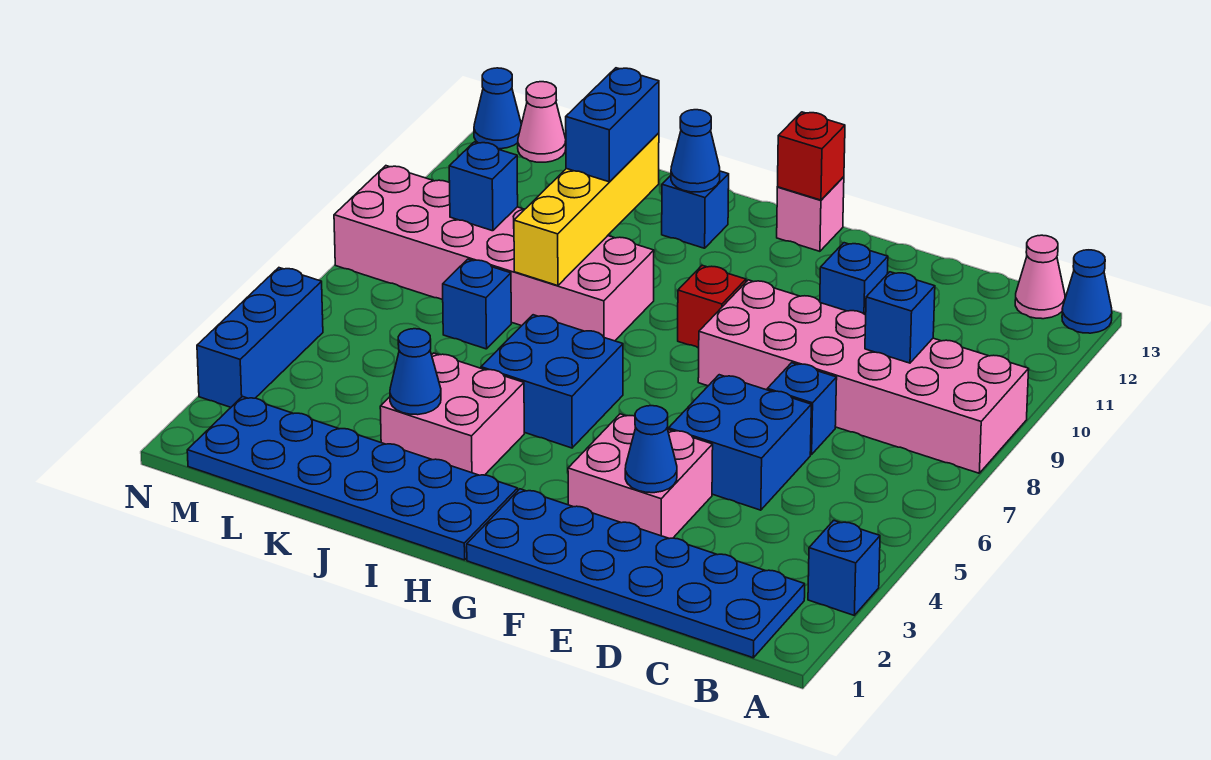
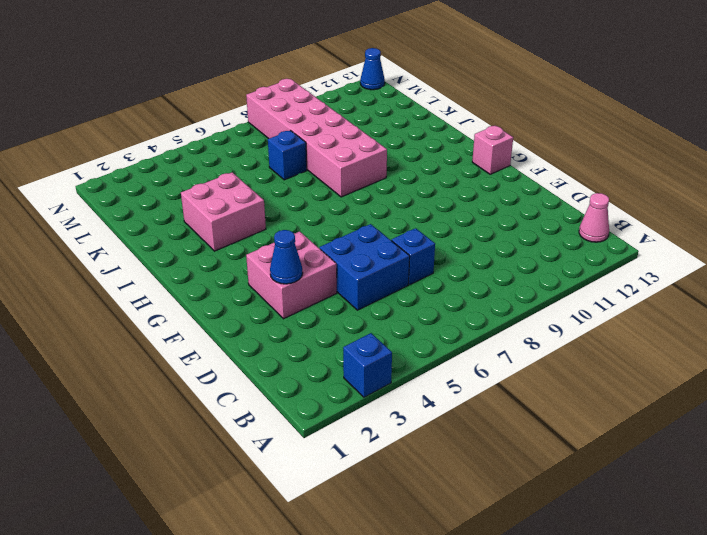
none -> pink brick A8:F9 level 1
none -> blue cone A13 level 1
none -> blue plate B1:G2 level 1

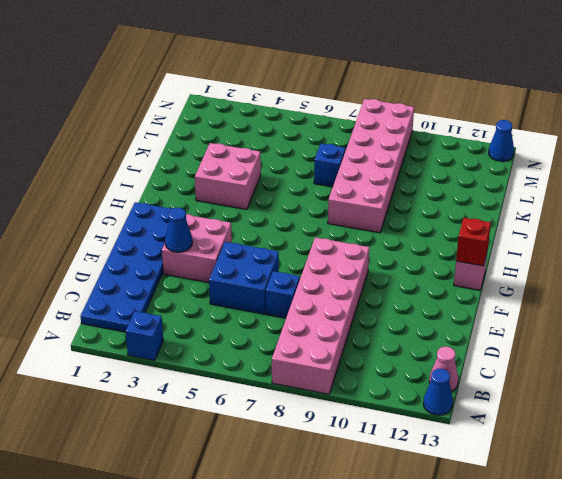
none -> blue brick E11 level 1
none -> red brick G9 level 1
none -> blue plate H1:M2 level 1

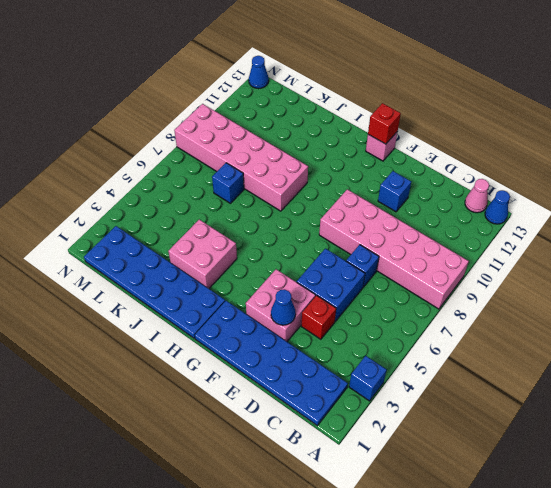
red brick D4 level 1 -> red brick G9 level 1
none -> blue brick H5:I6 level 1
none -> blue brick I12 level 1
none -> pink cone M13 level 1

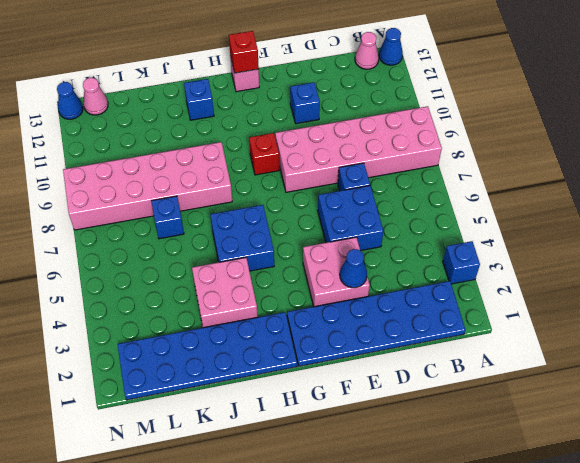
none -> blue brick N3:N5 level 1
none -> blue brick C9 level 2
none -> blue cone I12 level 2

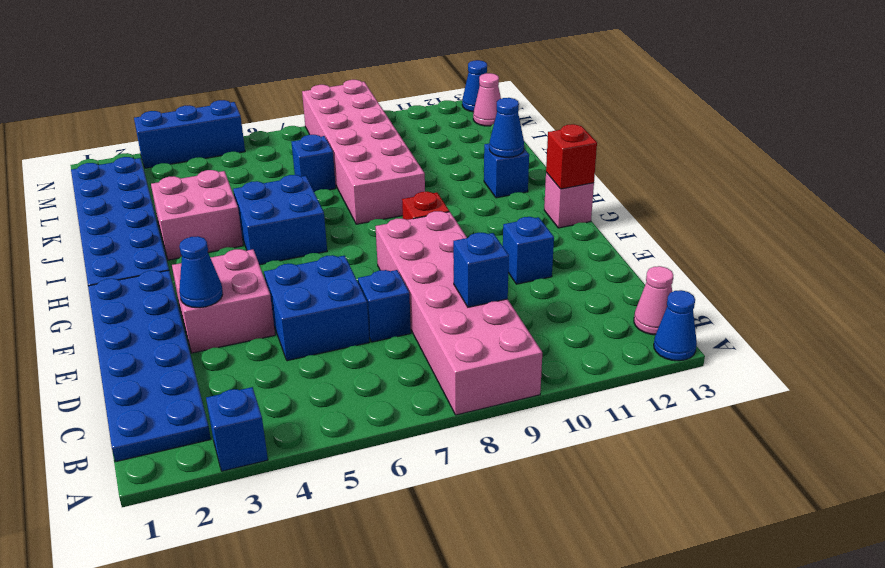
none -> blue cone J3 level 2
none -> yellow brick J8:J11 level 2
none -> blue brick L9 level 2

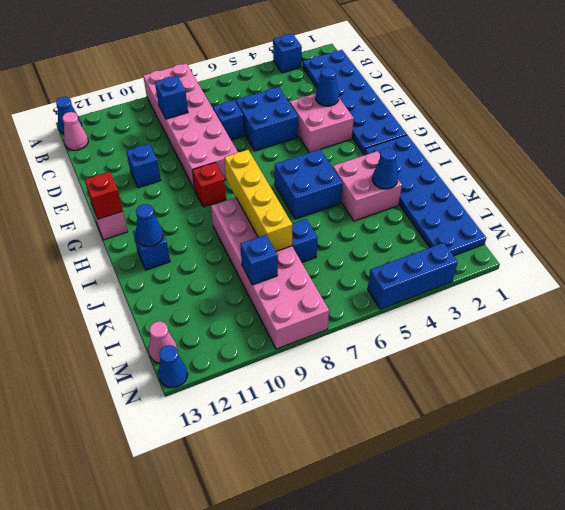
yellow brick H8:K8 level 2 -> yellow brick J8:J11 level 2
none -> blue brick J10:J11 level 3

